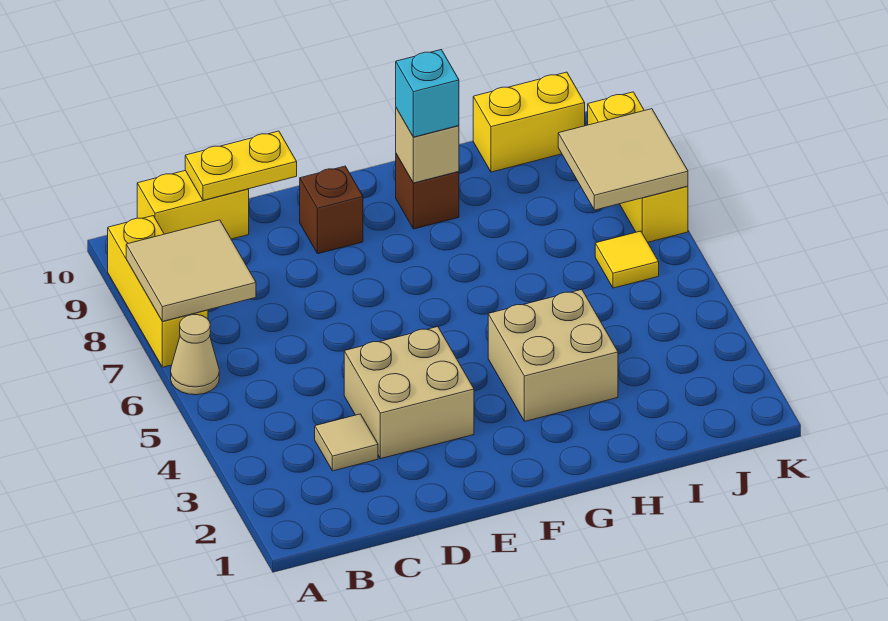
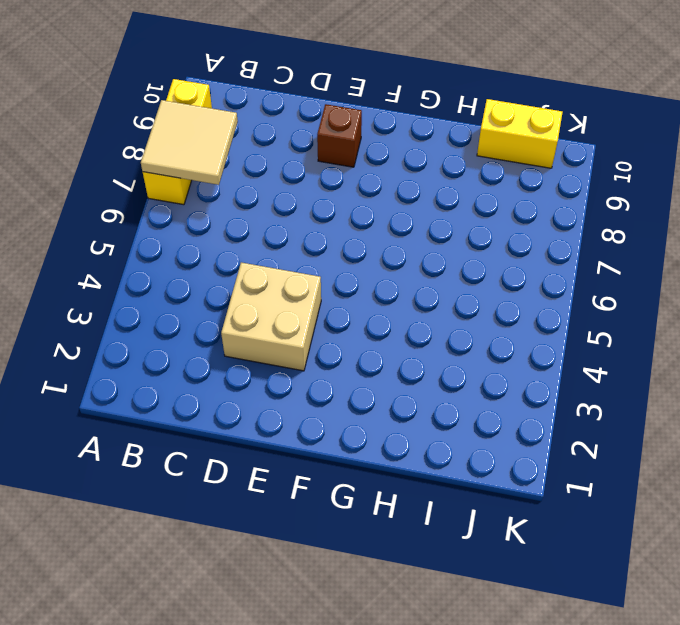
none -> tan cone A6 level 1
none -> yellow brick B10:C10 level 1
none -> tan tile C3 level 1

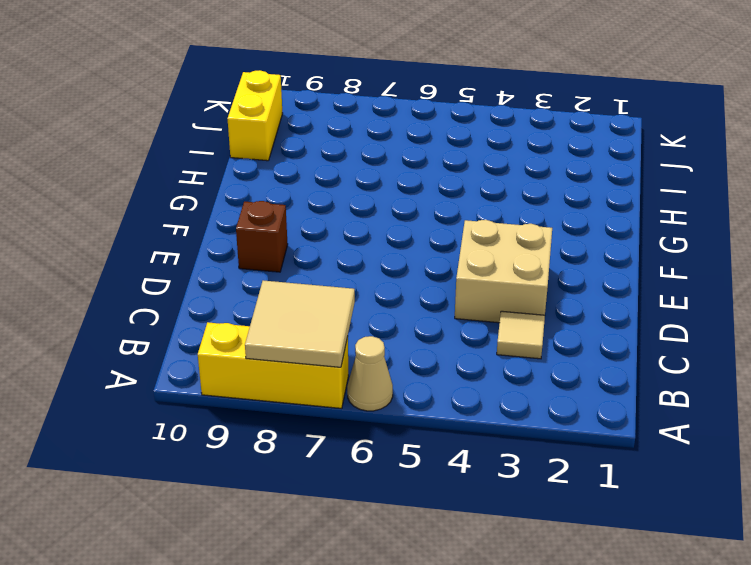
none -> yellow brick B10:C10 level 1
none -> tan brick G3:H4 level 1
none -> brown brick G9 level 1

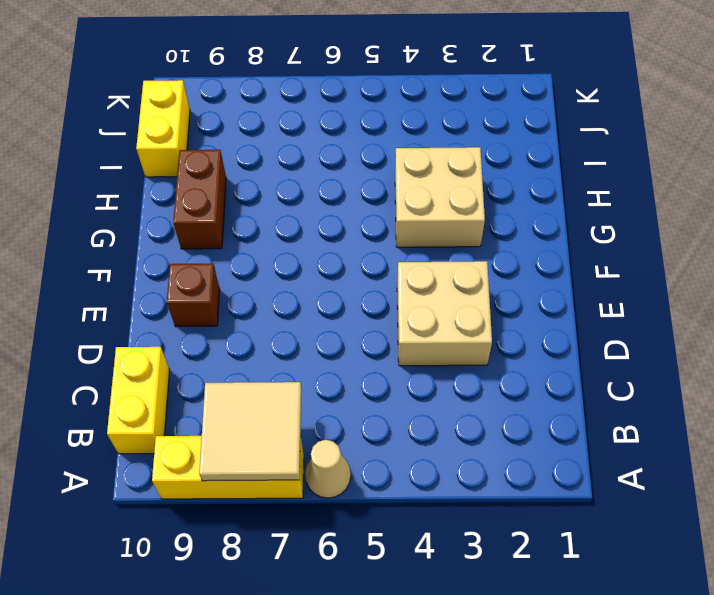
brown brick G9:H9 level 1 -> brown brick G9 level 1
none -> tan tile C3 level 1
none -> yellow tile J6 level 1
none -> yellow brick K7:K9 level 1

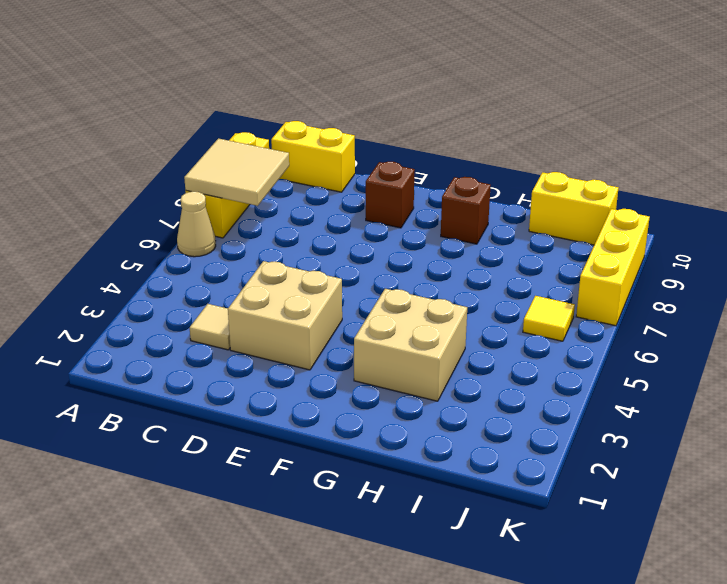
none -> yellow plate C10:D10 level 2
none -> tan brick G9 level 2
none -> tan tile J7:K8 level 2

